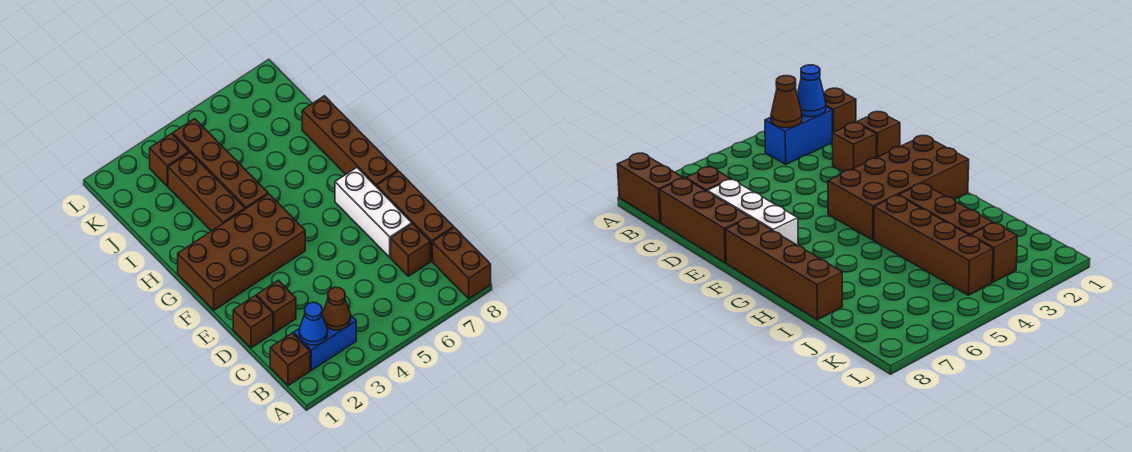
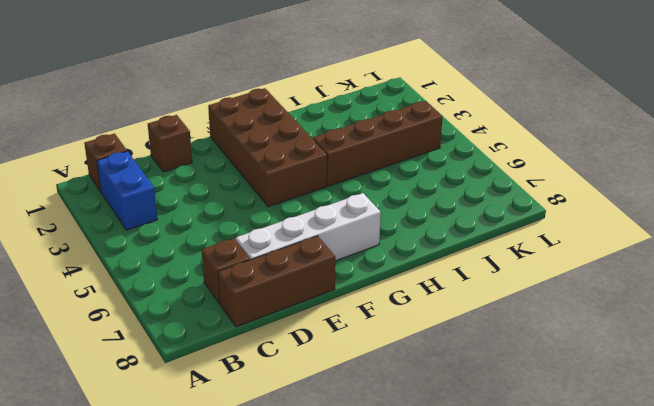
white brick D7:G7 level 1 -> white brick D7:F7 level 1
none -> brown brick A8:B8 level 1
none -> brown brick D2 level 1
none -> brown brick F8:I8 level 1

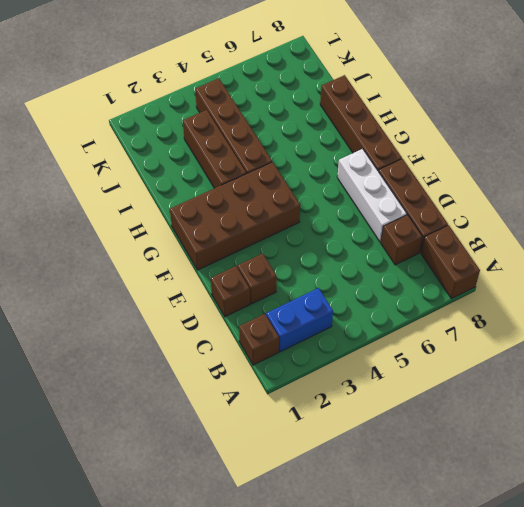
none -> brown brick K3 level 1
none -> blue cone B2 level 2
none -> brown cone B3 level 2

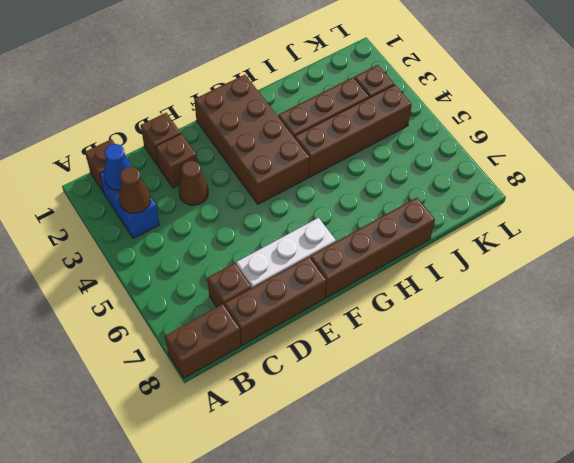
brown cone D3 level 1 -> none

